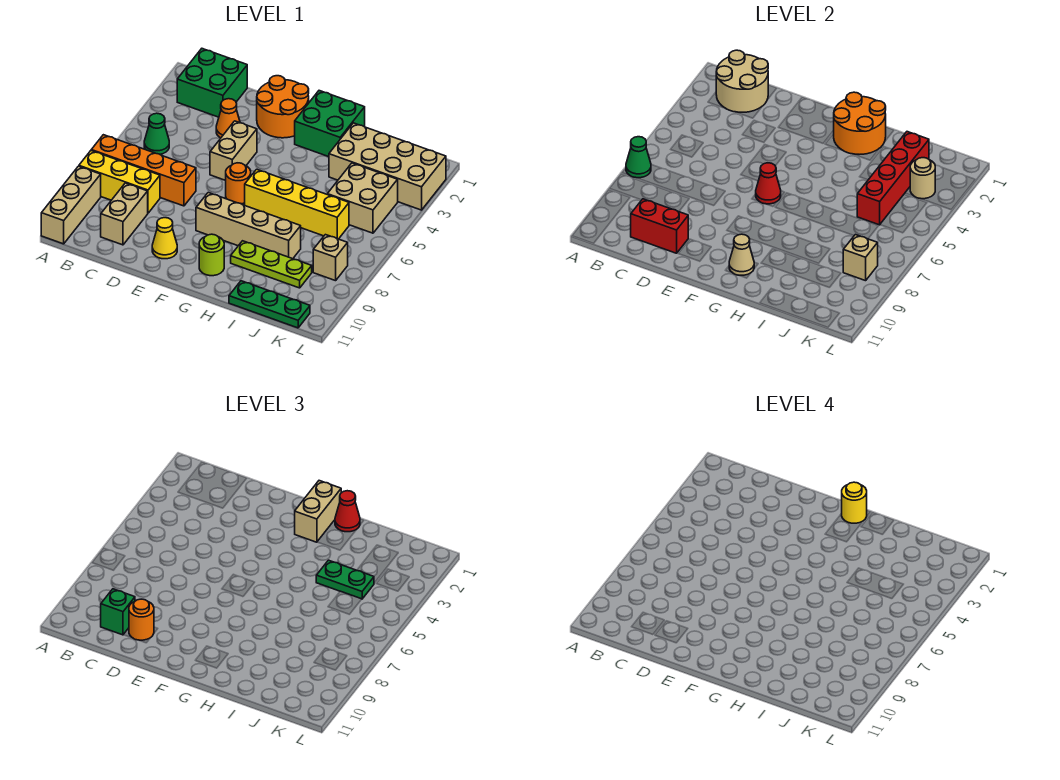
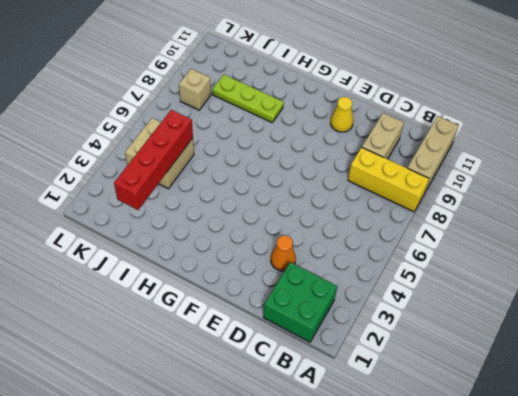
none -> orange brick A7:D7 level 1
none -> green cone B5 level 1
none -> orange round brick E1:F2 level 1
none -> tan brick E4:E5 level 1

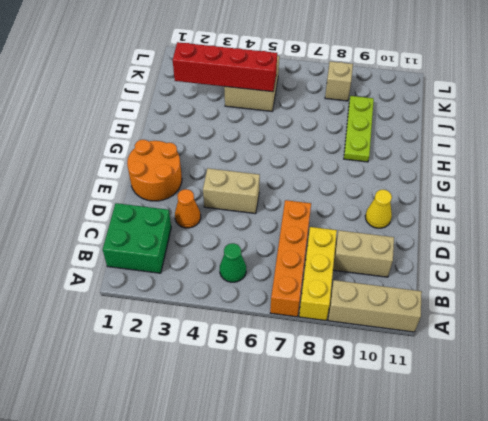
none -> orange round brick F6 level 1
none -> tan brick F8:I8 level 1
none -> green brick G1:H2 level 1
none -> yellow brick G6:J6 level 1

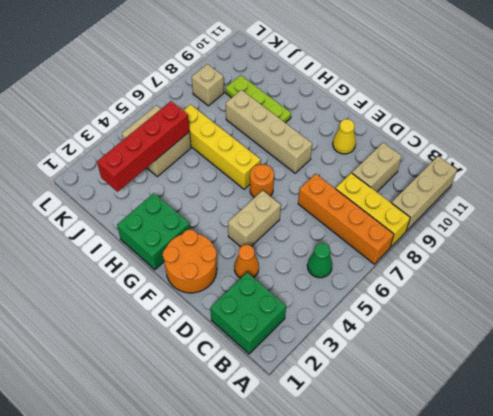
none -> lime round brick G10 level 1
none -> tan brick I2:L3 level 1
none -> green plate I11:K11 level 1
none -> green cone A7 level 2

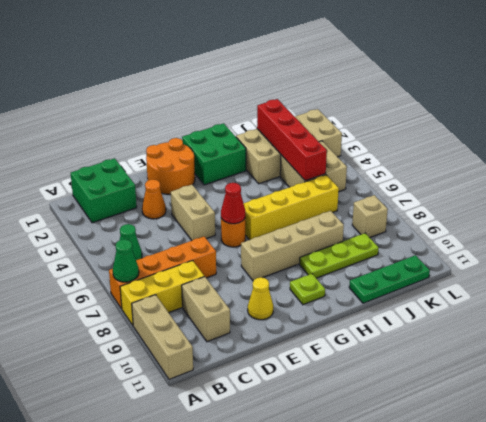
lime plate G10 level 1 -> lime round brick G10 level 1
none -> tan round brick B1:C2 level 2
none -> red brick C10:D10 level 2
none -> orange round brick G1:H2 level 2
none -> tan cone G10 level 2

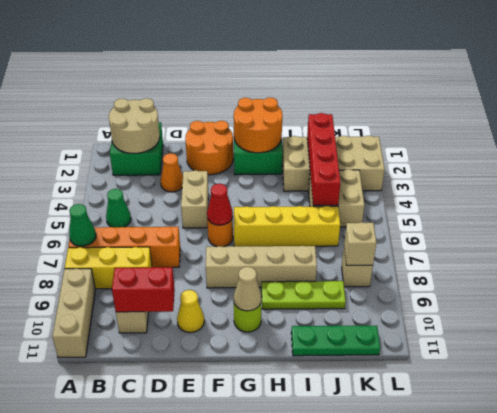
none -> tan round brick K3 level 2
none -> green brick C10 level 3
none -> orange round brick D10 level 3
none -> tan brick G1:G2 level 3

